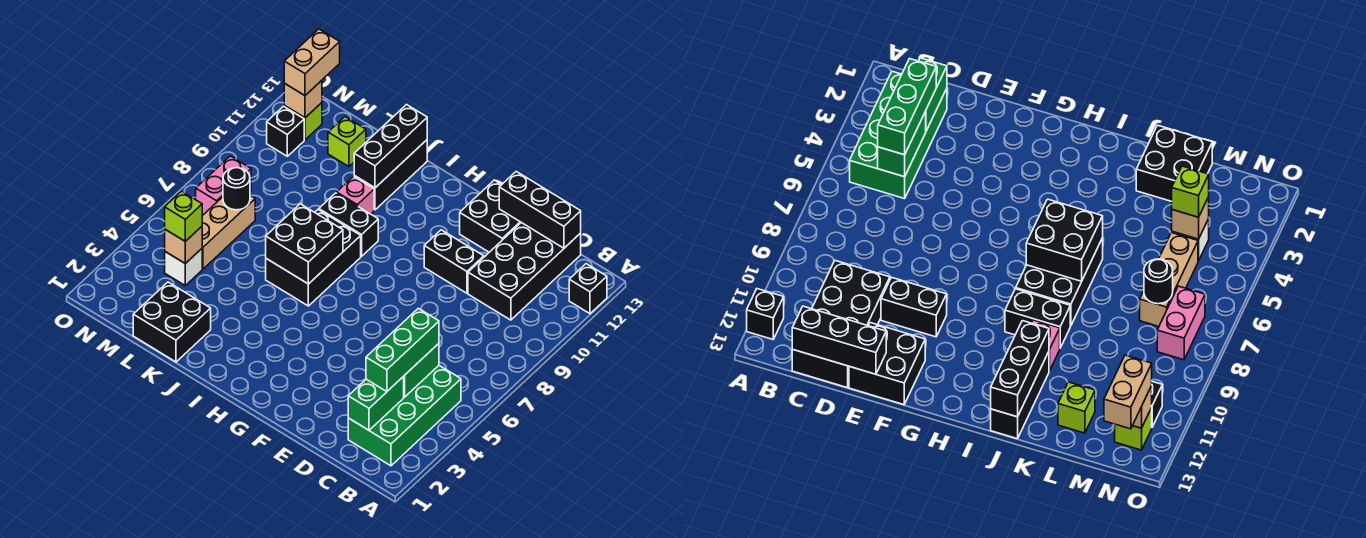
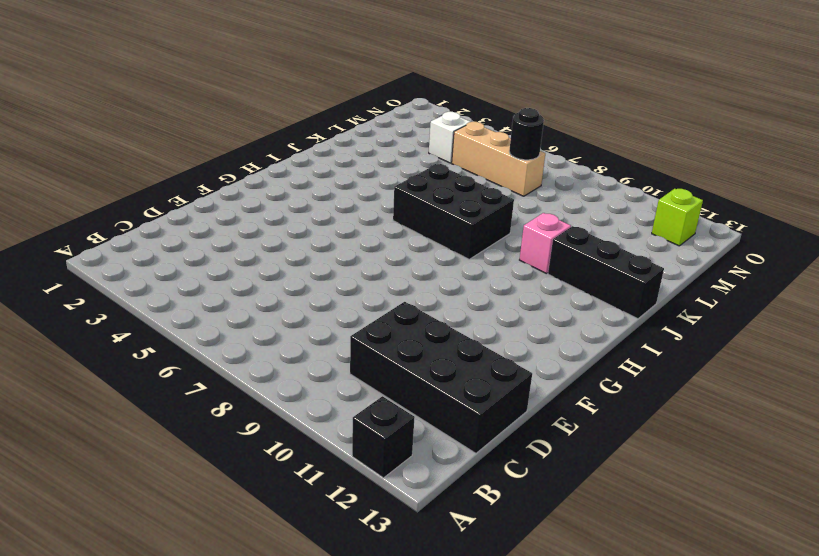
none -> green brick B2:C5 level 1
none -> black brick E10:F10 level 1
none -> black brick E12:F13 level 1

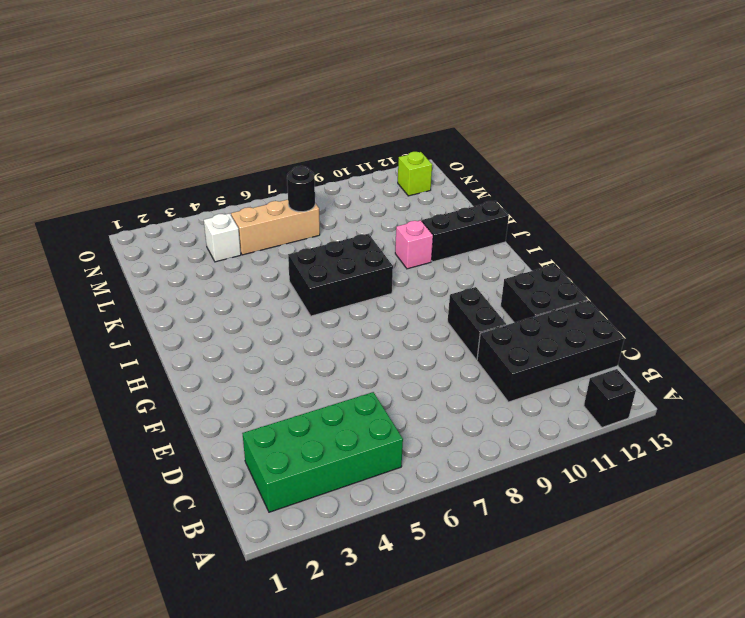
none -> black brick I9:J9 level 1
none -> black brick K1:L2 level 1
none -> lime brick L12 level 1

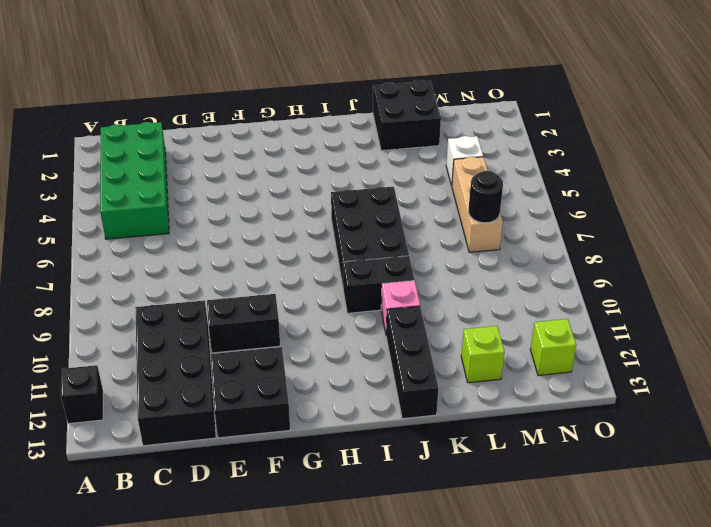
none -> pink brick N7:N8 level 1
none -> black brick N11 level 1
none -> green brick C2:C3 level 2

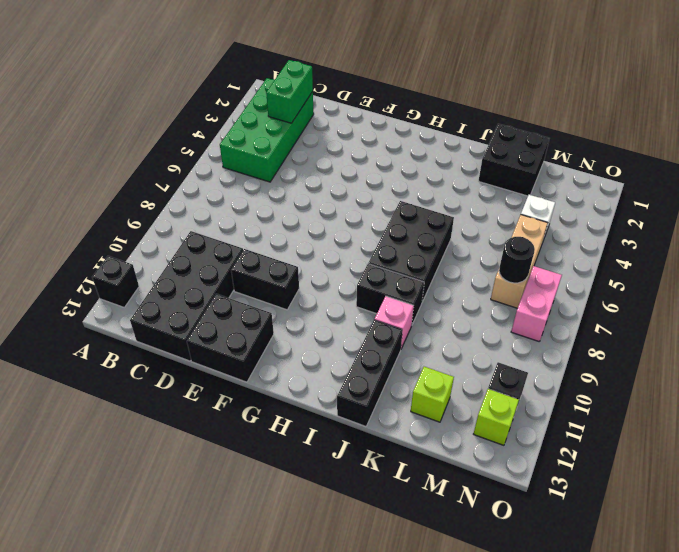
none -> green brick C4:C5 level 2
none -> black brick C13:E13 level 2
none -> black brick I6:J7 level 2

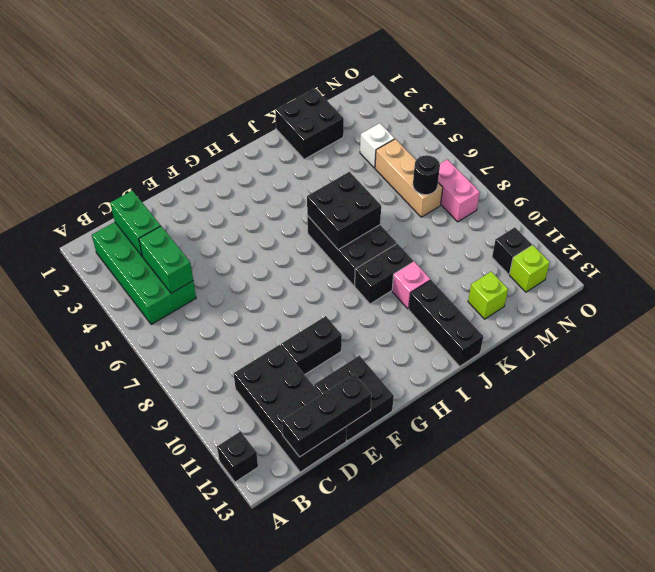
none -> black brick J11:J13 level 2
none -> tan brick M4 level 2
none -> tan brick N12 level 2

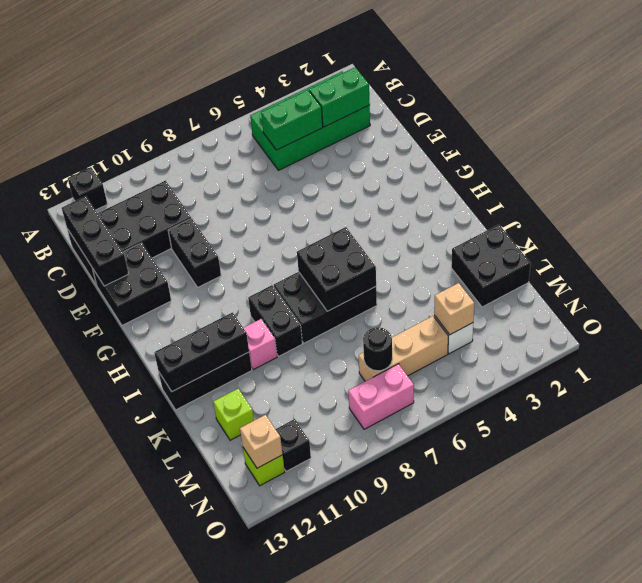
none -> green brick C3:C5 level 3
none -> lime brick M4 level 3
none -> tan brick N12:N13 level 3

